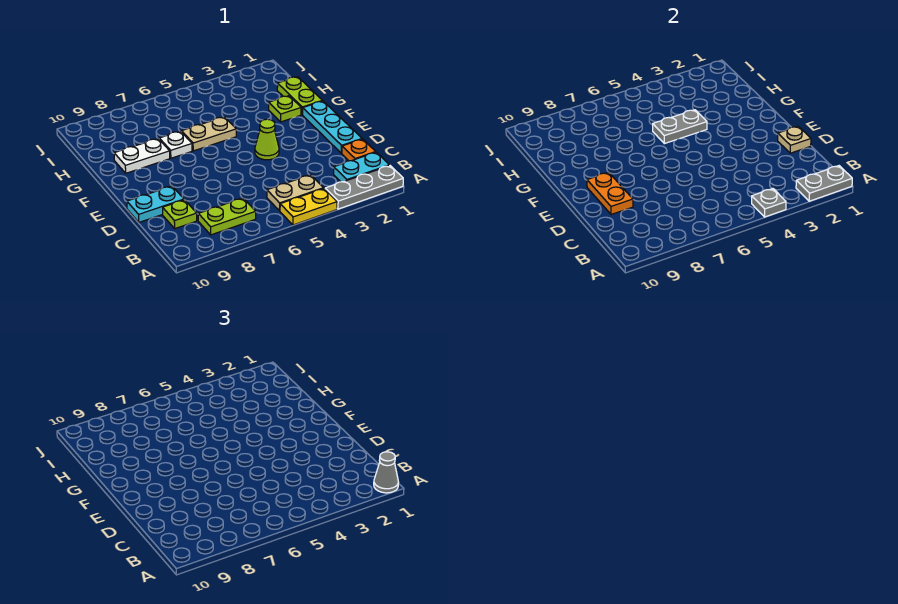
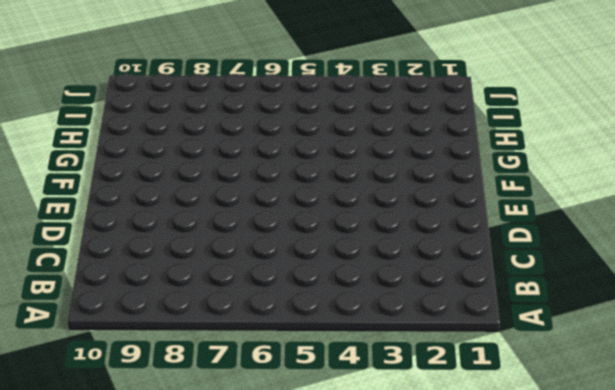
none -> grey plate A1:A3 level 1
none -> yellow plate A4:A5 level 1
none -> cyan plate B1:B2 level 1

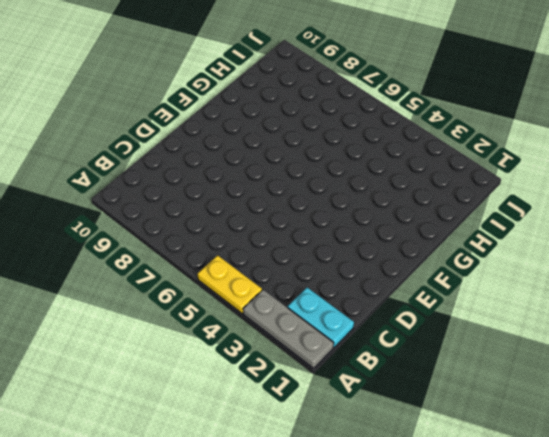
none -> tan plate B4:B5 level 1
none -> lime plate B7:B8 level 1
none -> orange plate C1 level 1

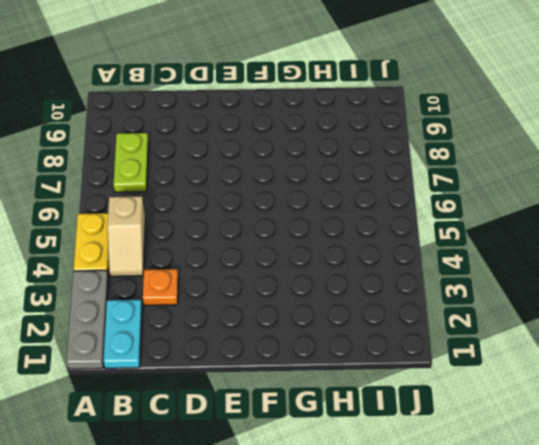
tan slope B4:B5 level 1 top 5 -> tan plate B4:B5 level 1
orange plate C3 level 1 -> orange plate C1 level 1
none -> lime plate C9 level 1
none -> cyan plate D1:F1 level 1
none -> cyan plate D9:D10 level 1

